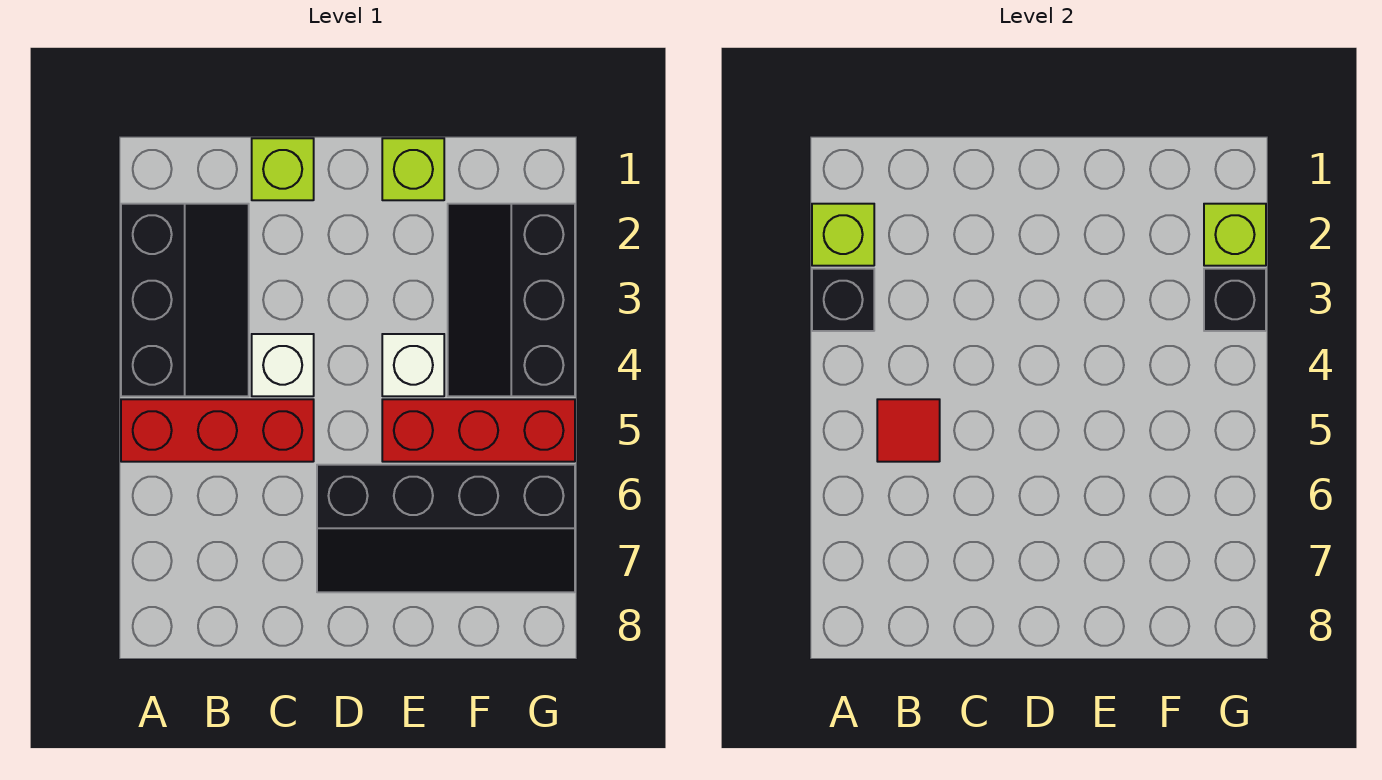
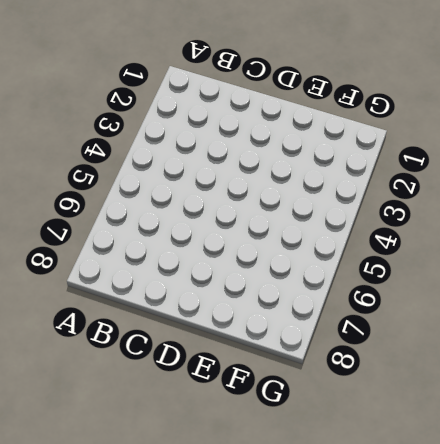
none -> black slope A2:B4 level 1 top A
none -> red brick A5:C5 level 1
none -> lime brick C1 level 1

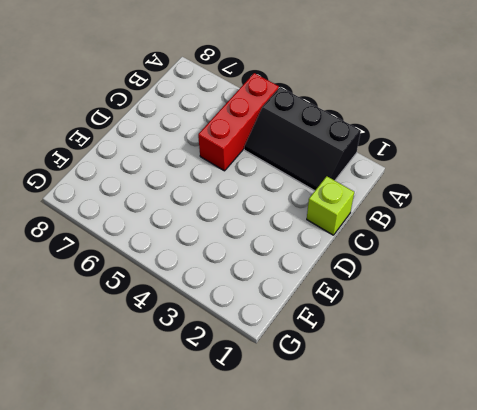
none -> white brick C4 level 1
none -> black slope D6:G7 level 1 top 6
none -> lime brick E1 level 1

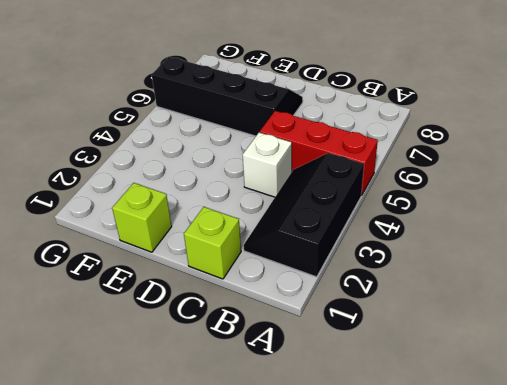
none -> white brick E4 level 1
none -> red brick E5:G5 level 1
none -> black slope F2:G4 level 1 top G

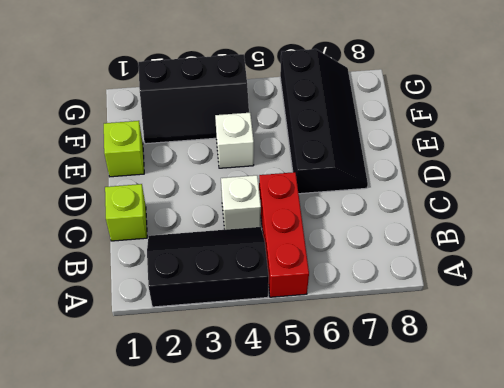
none -> red brick E5:G5 level 1
none -> lime brick A2 level 2
none -> black brick A3 level 2

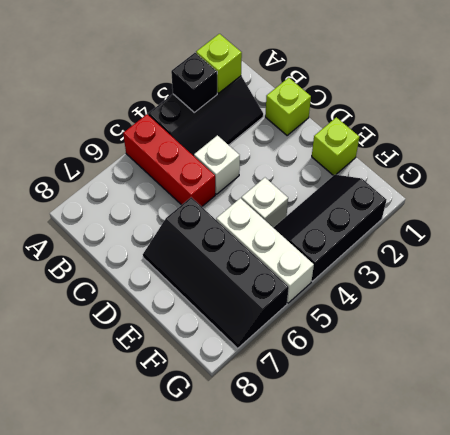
white brick E5:G5 level 1 -> red brick E5:G5 level 1
none -> red tile B5 level 2
none -> lime brick G2 level 2
none -> black brick G3 level 2

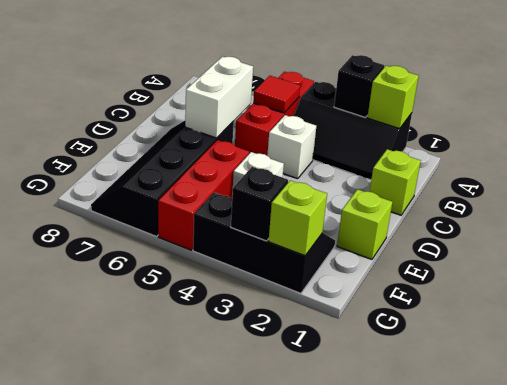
white brick C6:D6 level 2 -> none

